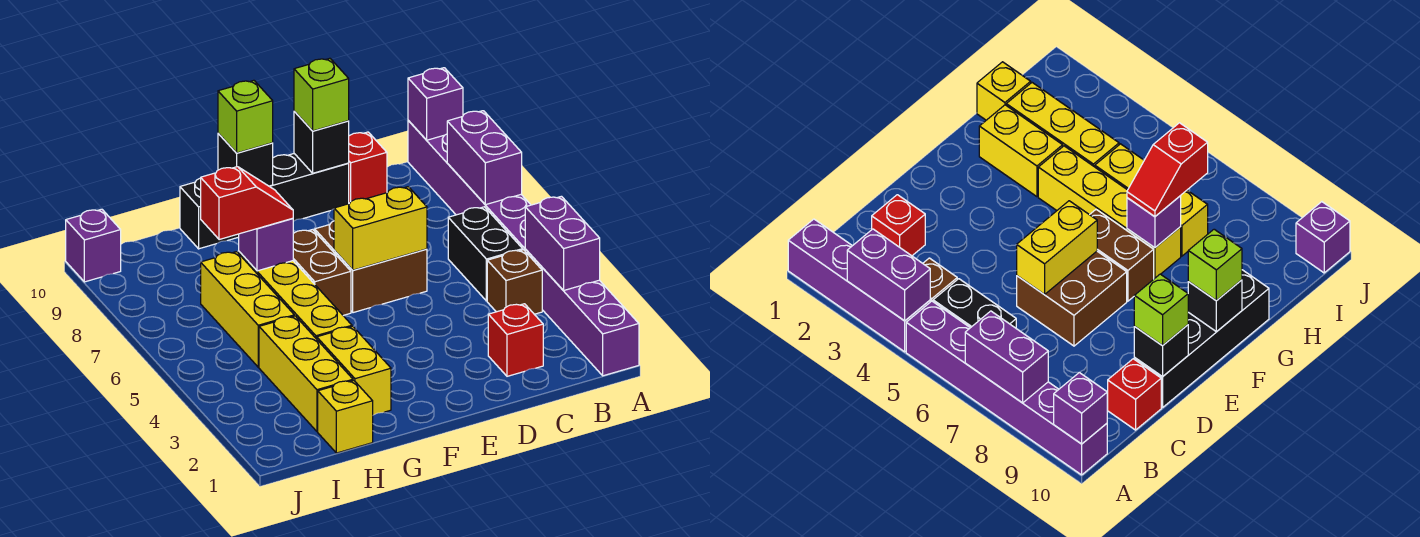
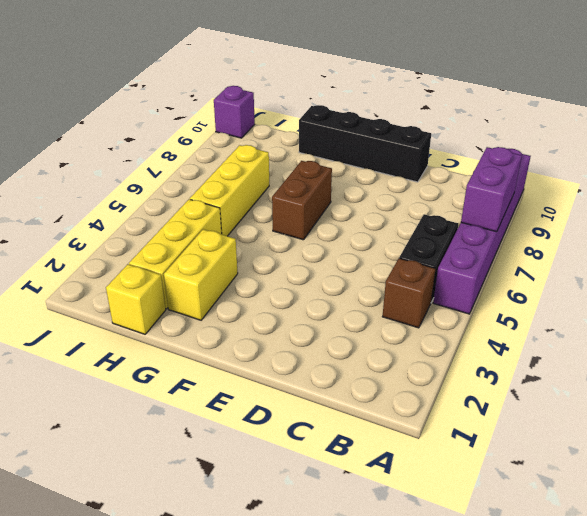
none -> purple brick A1:A4 level 1
none -> red brick C2 level 1
none -> red brick C10 level 1

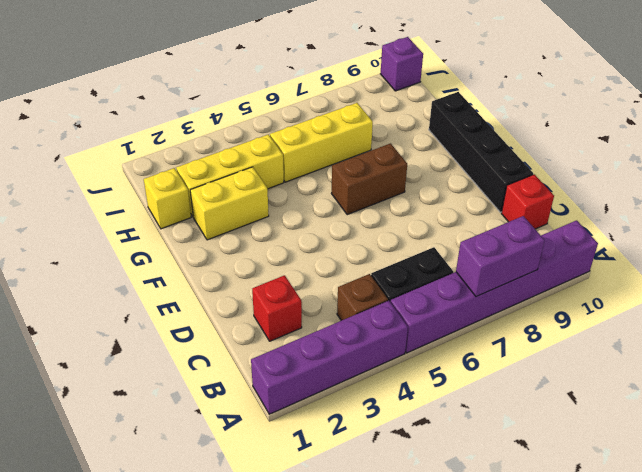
none -> brown brick D6:E7 level 1
none -> yellow brick G4:G7 level 1
none -> purple brick A3:A4 level 2

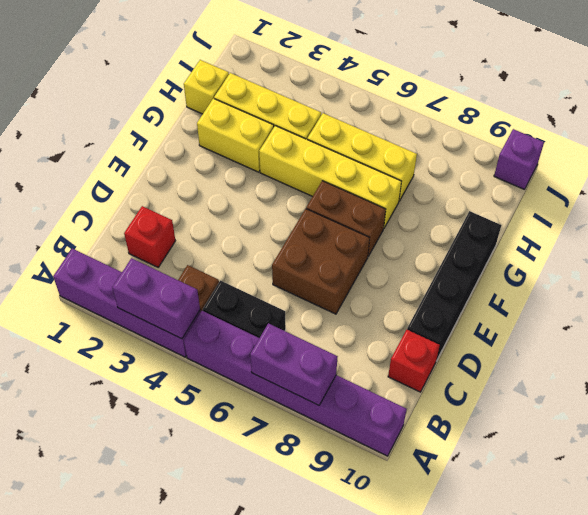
none -> purple brick A10 level 2
none -> yellow brick D6:E6 level 2
none -> black brick D10 level 2

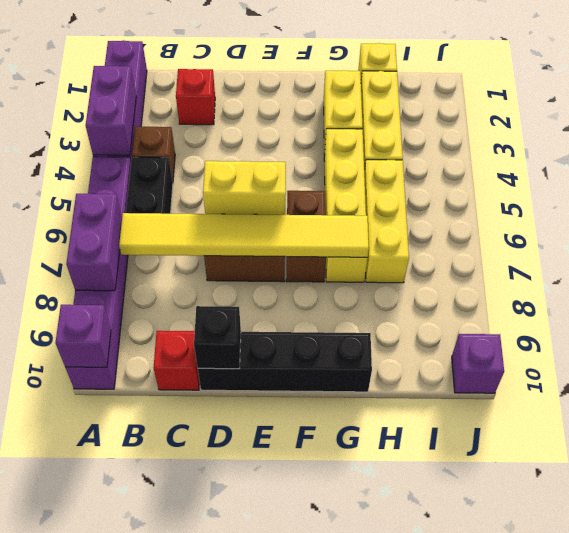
yellow tile B7:G7 level 2 -> purple brick G7 level 2
none -> black brick F10 level 2
none -> lime brick D10 level 3
none -> lime brick F10 level 3

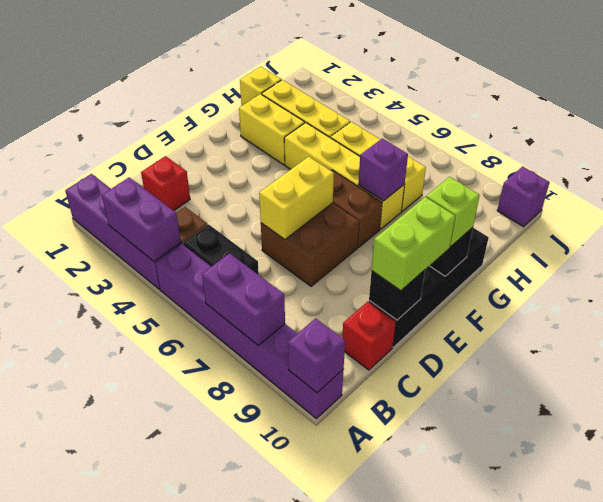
lime brick D10:E10 level 3 -> lime brick D10 level 3
none -> red slope G7:H7 level 3 top H

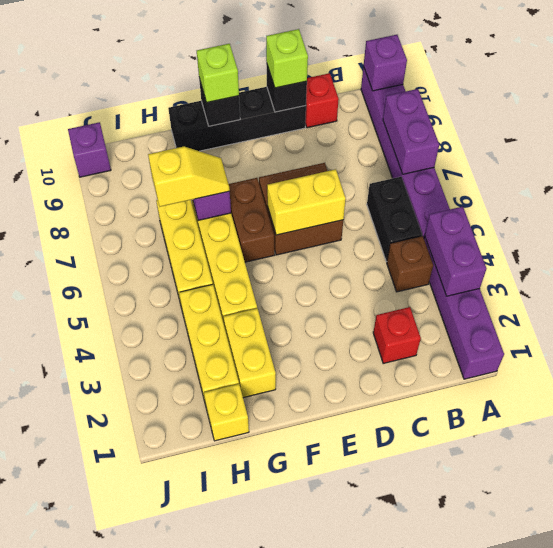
yellow slope G7:H7 level 3 top H -> red slope G7:H7 level 3 top H

